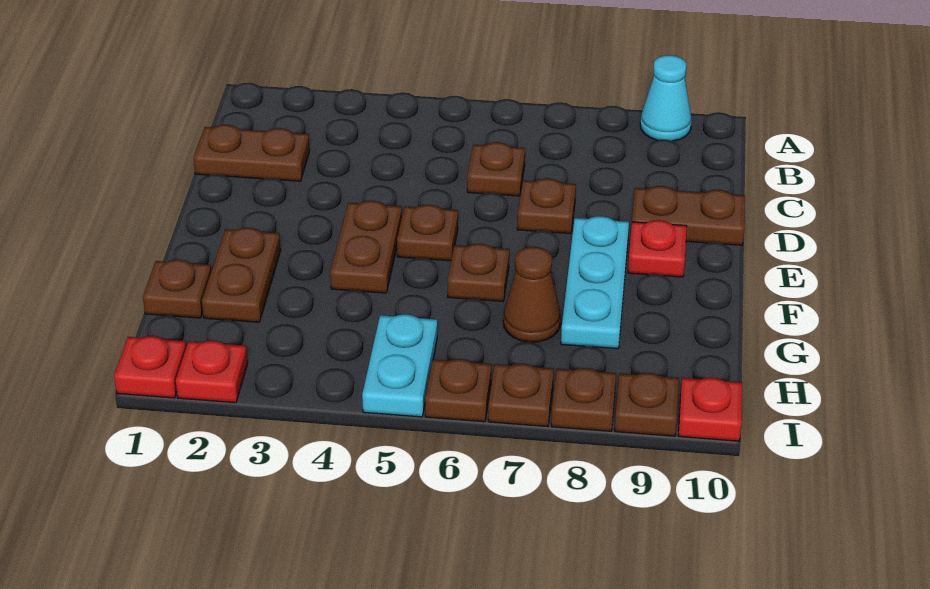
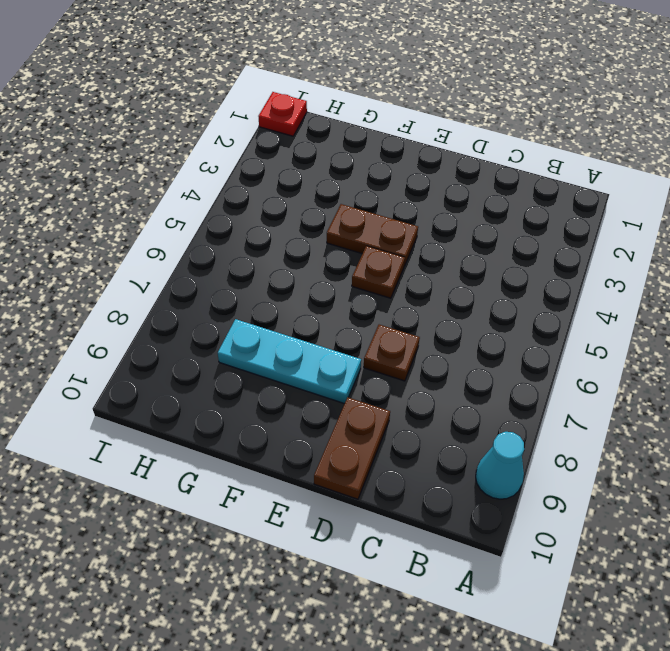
none -> brown plate C1:C2 level 1
none -> brown plate C6 level 1
none -> red plate E9 level 1

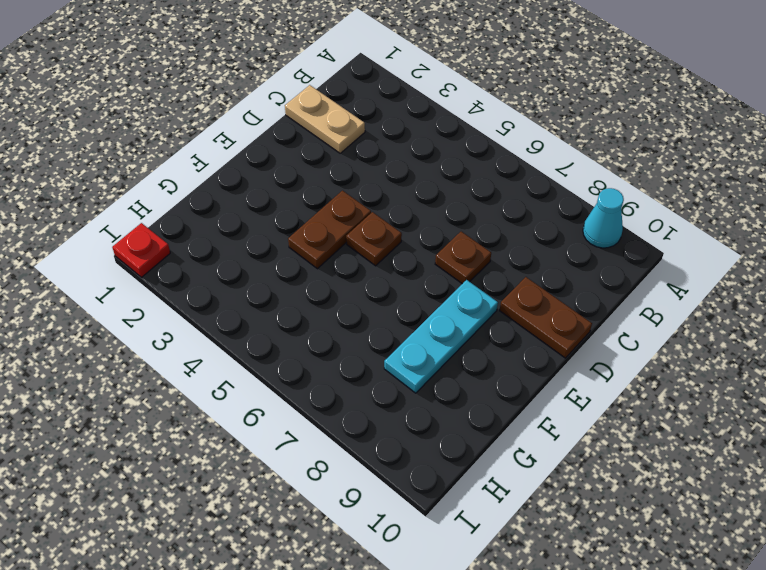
tan plate C1:C2 level 1 -> brown plate C1:C2 level 1
none -> brown plate C6 level 1
none -> red plate E9 level 1
none -> brown plate F2:G2 level 1

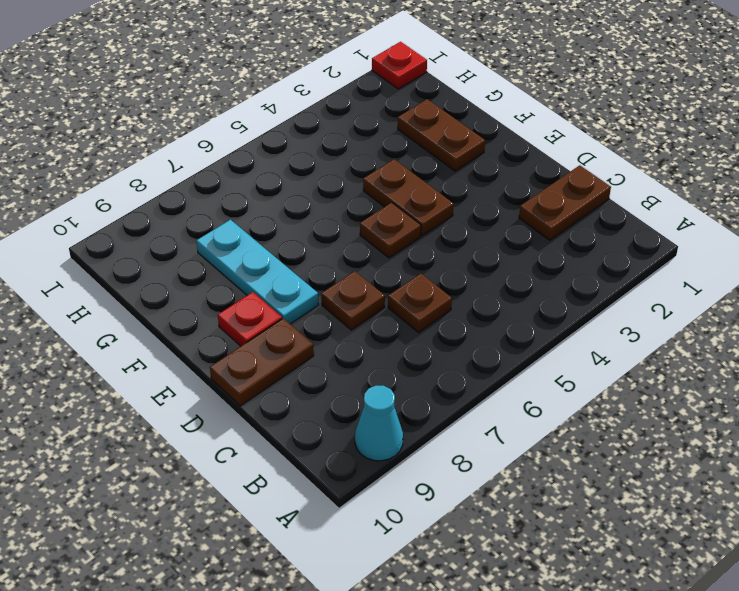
none -> brown plate F6 level 1
none -> brown plate G1 level 1
none -> brown cone G7 level 1

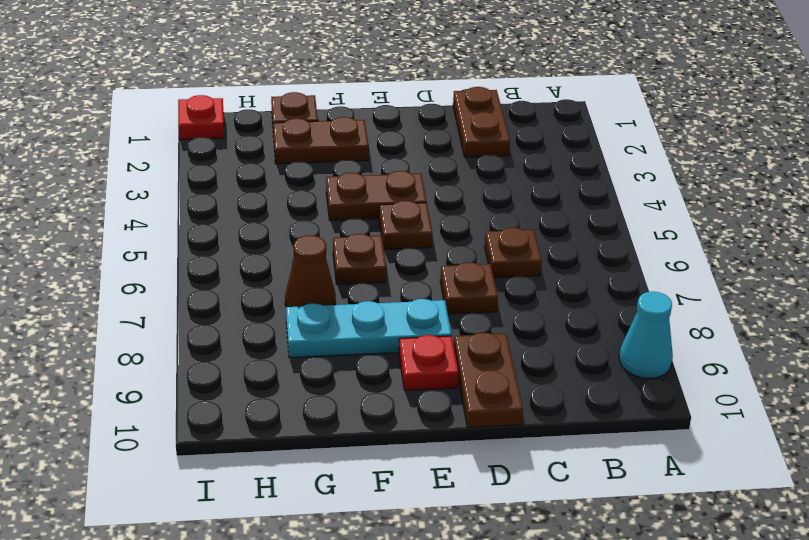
none -> cyan plate H5:I5 level 1
none -> red plate I2 level 1
none -> brown plate I6 level 1

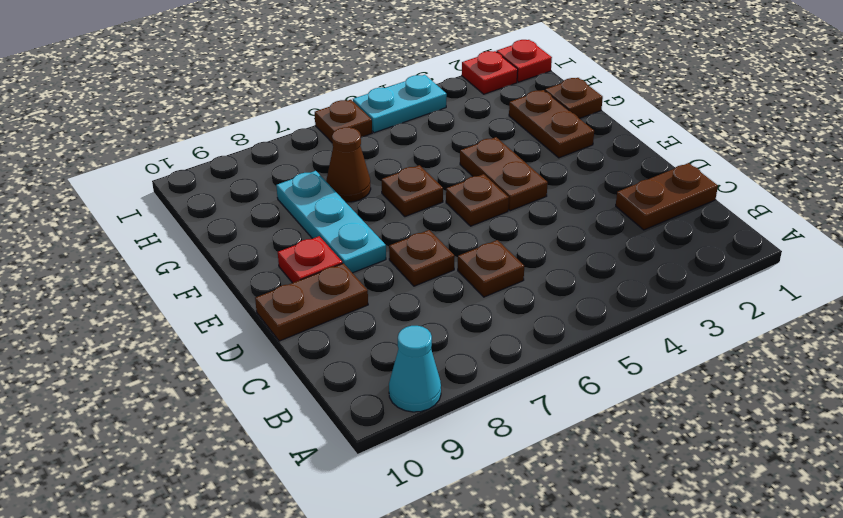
cyan plate I4:I5 level 1 -> cyan plate H5:I5 level 1
none -> brown plate I7 level 1
none -> brown plate I8 level 1
none -> brown plate I9 level 1

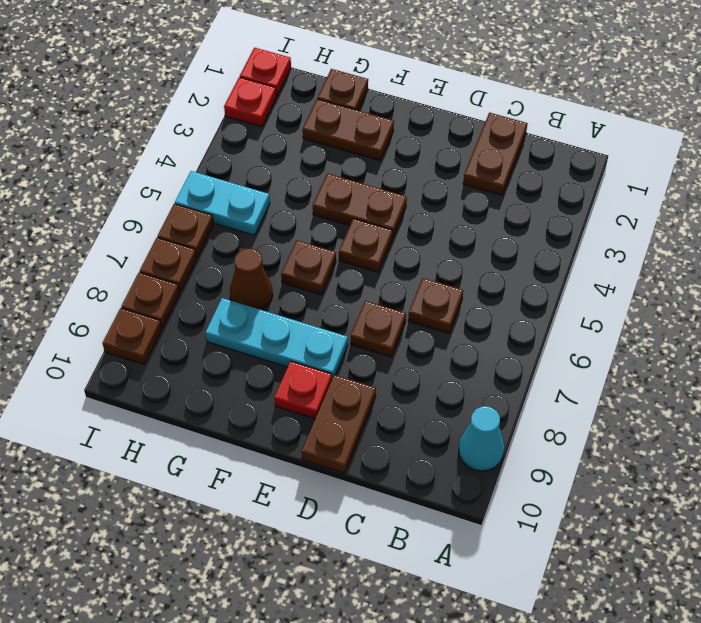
none -> red plate I10 level 1

